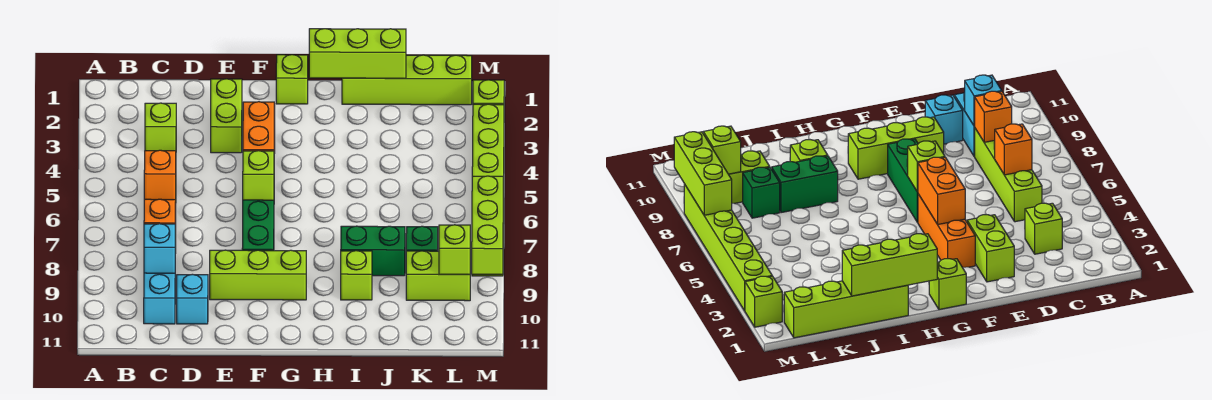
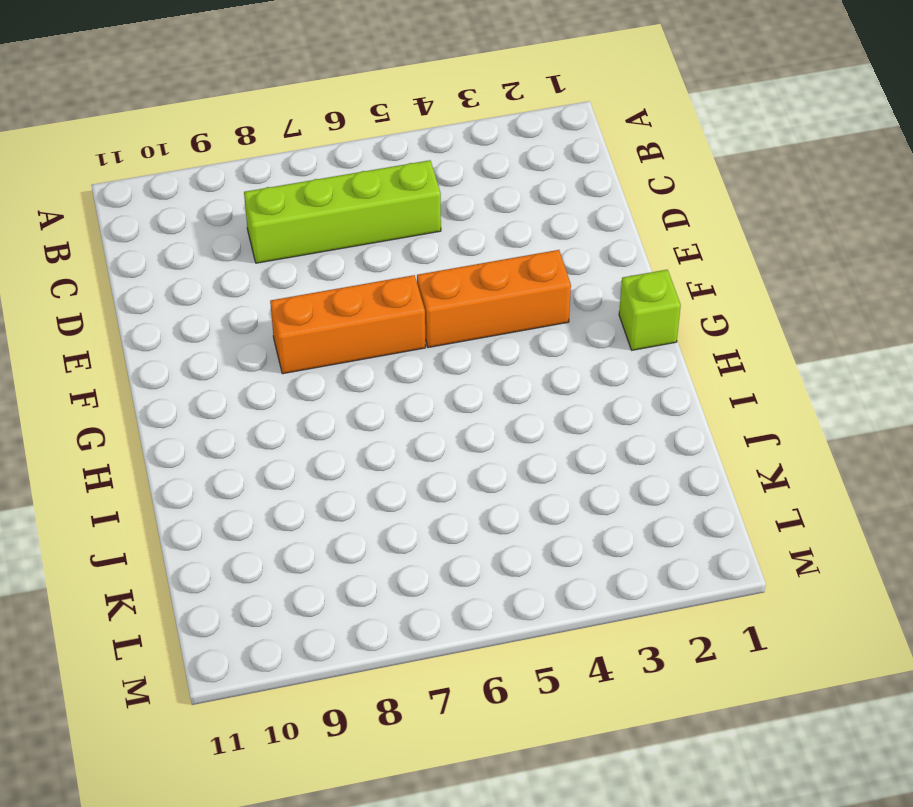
orange brick F6:F8 level 1 -> green brick F6:F8 level 1
none -> lime brick C3 level 1
none -> cyan brick C9:C10 level 1
none -> cyan brick D10 level 1

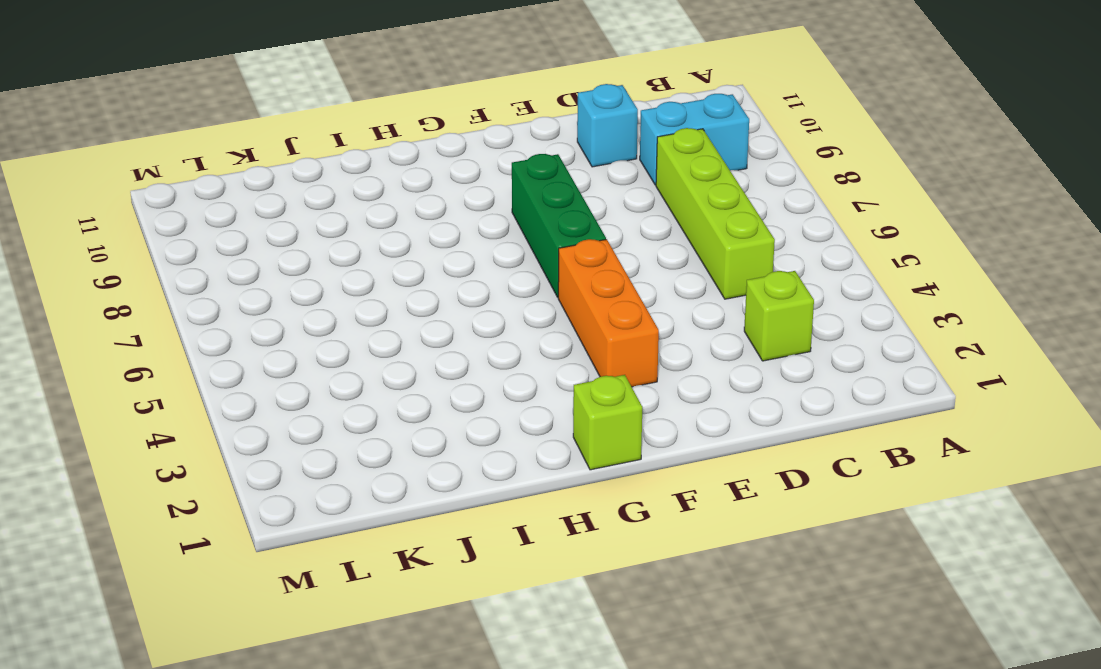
cyan brick B9:C9 level 1 -> cyan brick C9:C10 level 1
none -> lime brick E2:E3 level 1
none -> lime brick E9:G9 level 1
none -> lime brick I1:L1 level 1

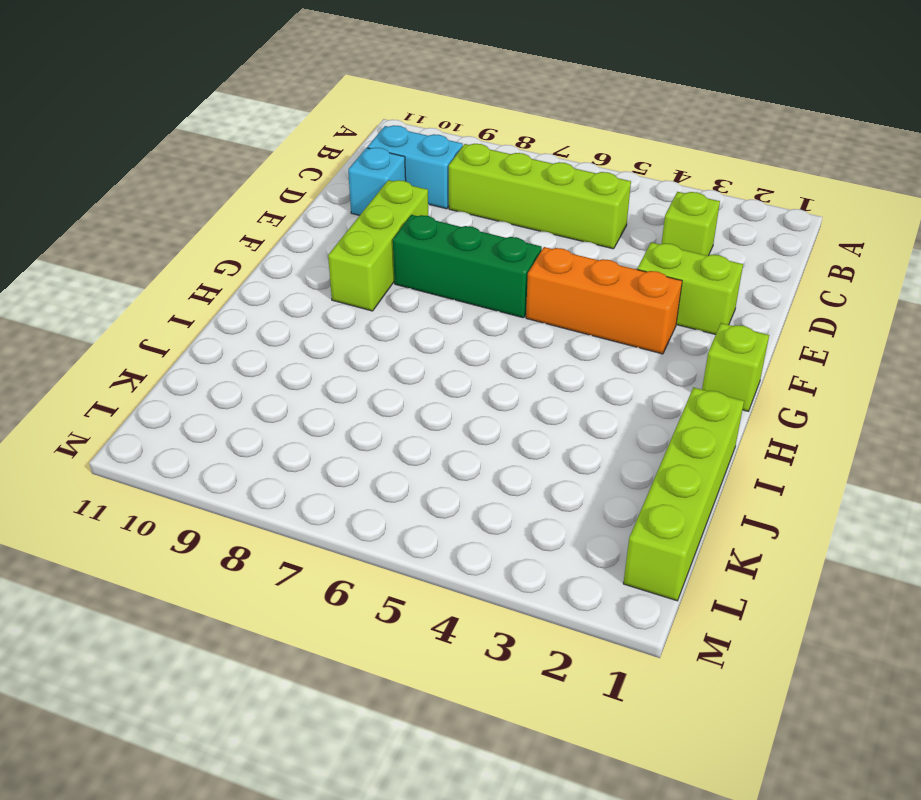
none -> green brick I8:J8 level 1
none -> lime brick I9 level 1
none -> green brick K8 level 1

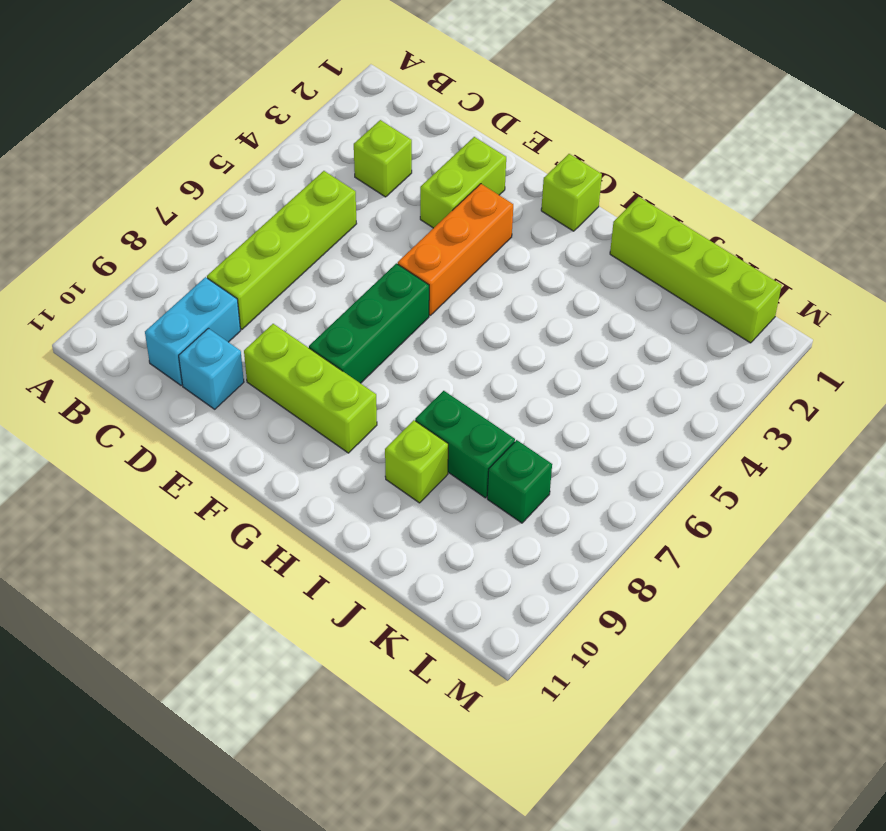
none -> lime brick K9:L9 level 1
none -> lime brick M2 level 1
none -> lime brick M3:M8 level 1

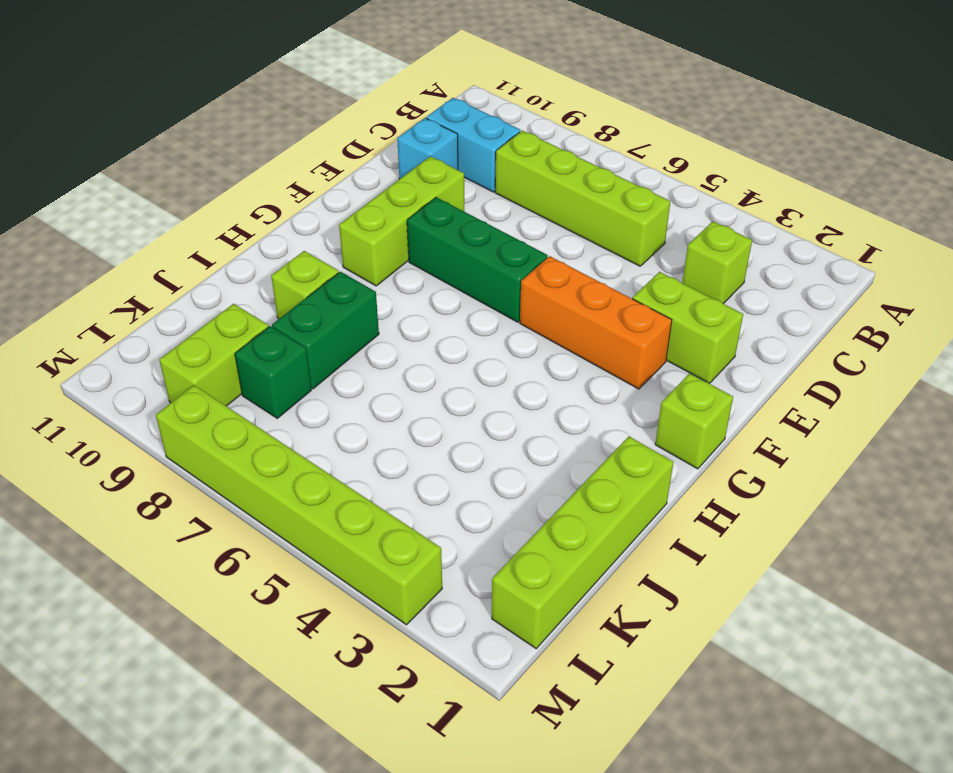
none -> lime brick M2 level 1
none -> orange brick C6 level 2
none -> orange brick C8 level 2

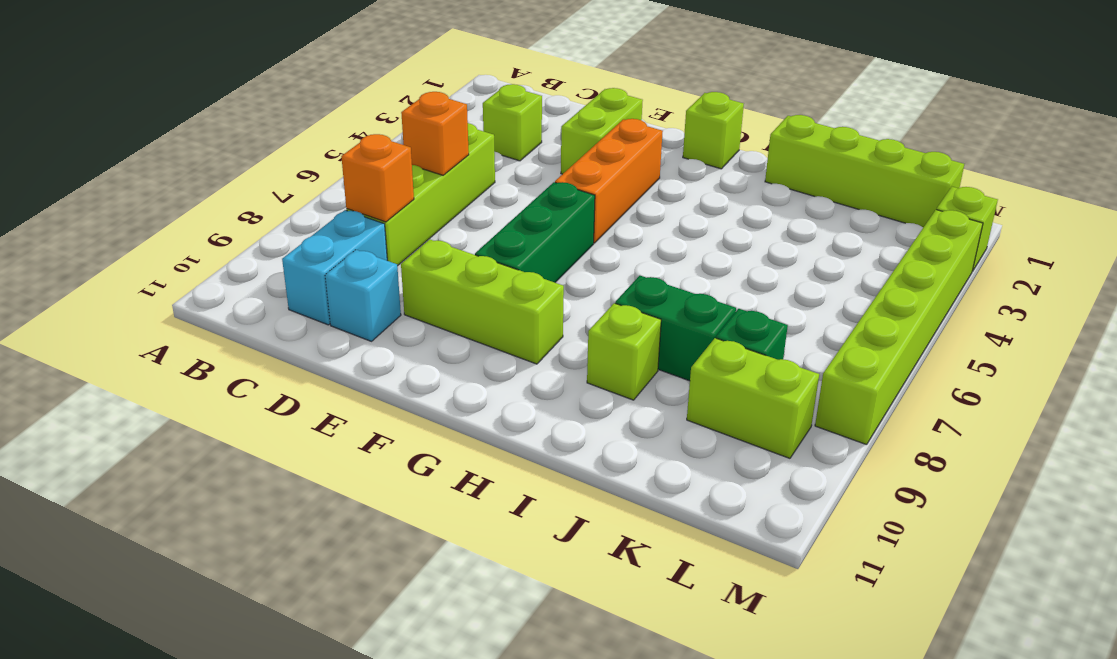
none -> cyan brick C9 level 2
none -> orange brick F4:F5 level 2
none -> lime brick F6 level 2

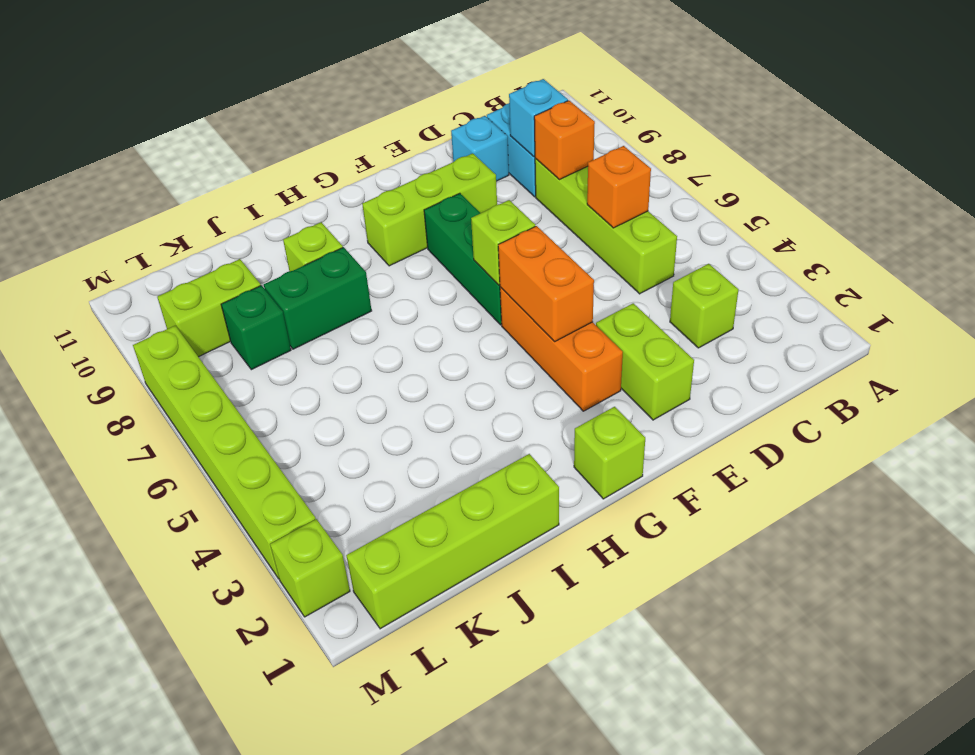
none -> lime brick H1:J1 level 2
none -> lime brick L9 level 2
none -> lime brick M7:M9 level 2

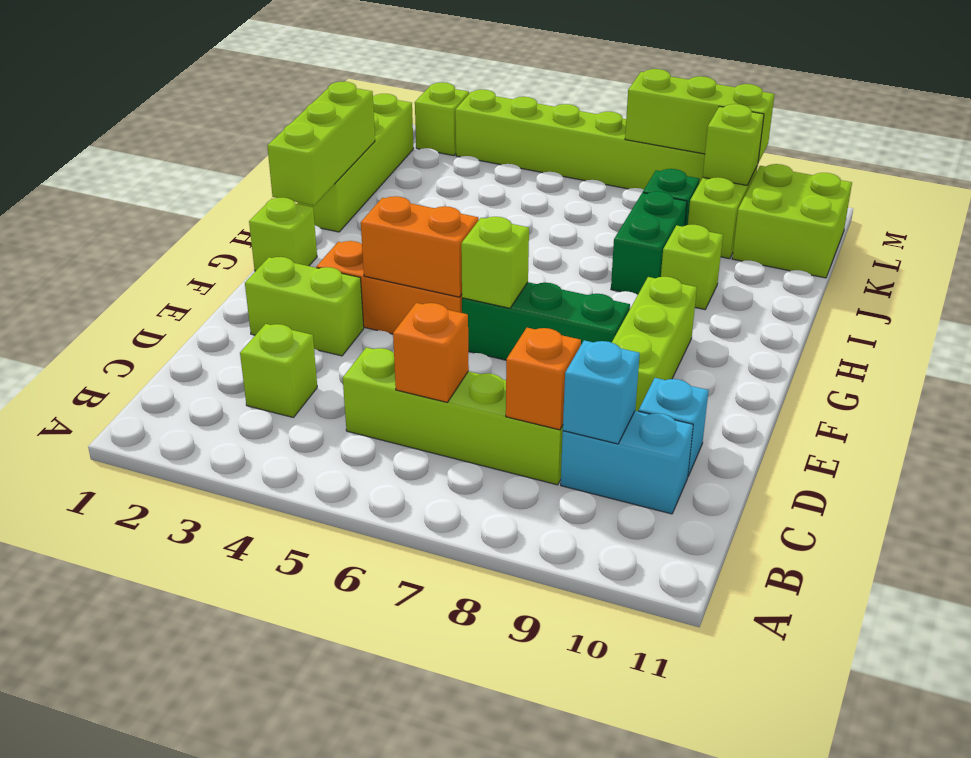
lime brick K10:L11 level 1 -> none

